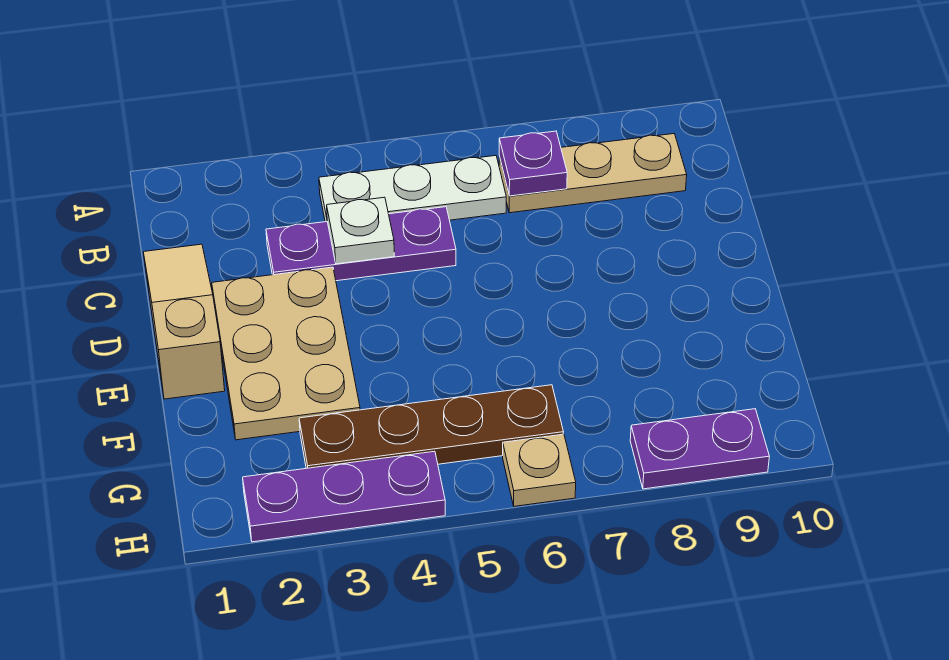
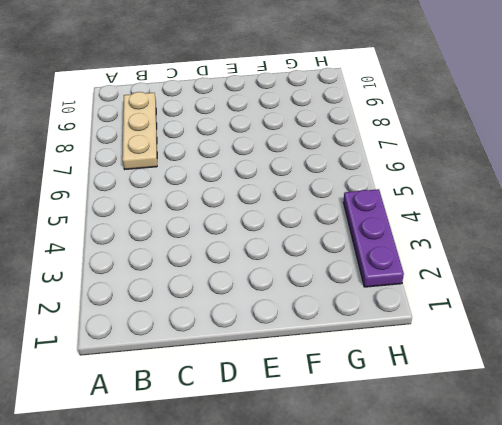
none -> white plate B4:B6 level 1
none -> tan slope C1:E1 level 1 top E

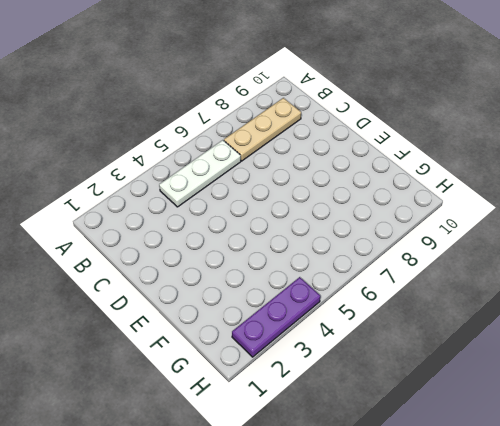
none -> tan slope C1:E1 level 1 top E
none -> purple plate C3:C5 level 1

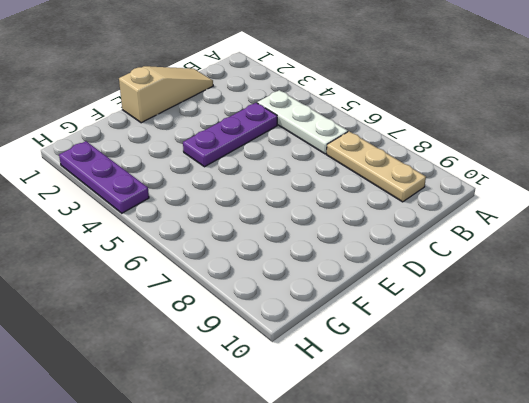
purple plate C4:E4 level 1 -> purple plate C3:C5 level 1
none -> tan plate D2:F3 level 1
none -> brown plate G3:G6 level 1

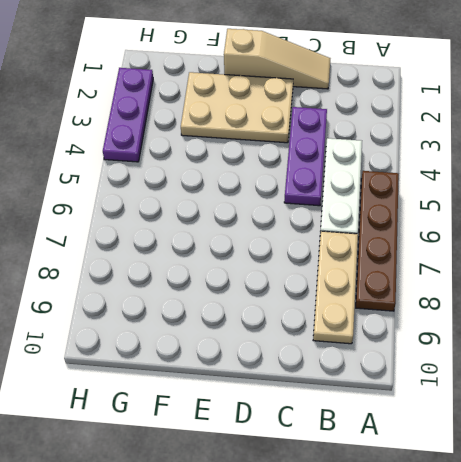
brown plate A5:A8 level 1 -> brown plate G3:G6 level 1
none -> tan plate H6 level 1
none -> purple plate H8:H9 level 1

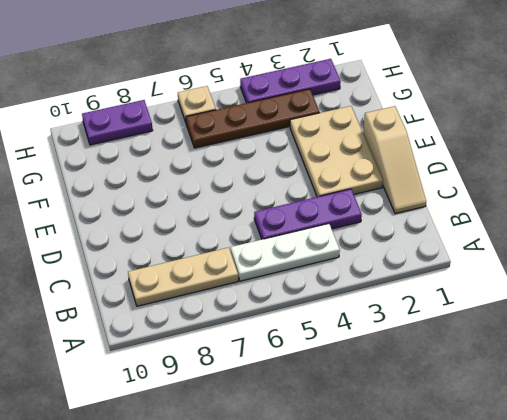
none -> purple plate B7 level 2
none -> white plate C4 level 2

